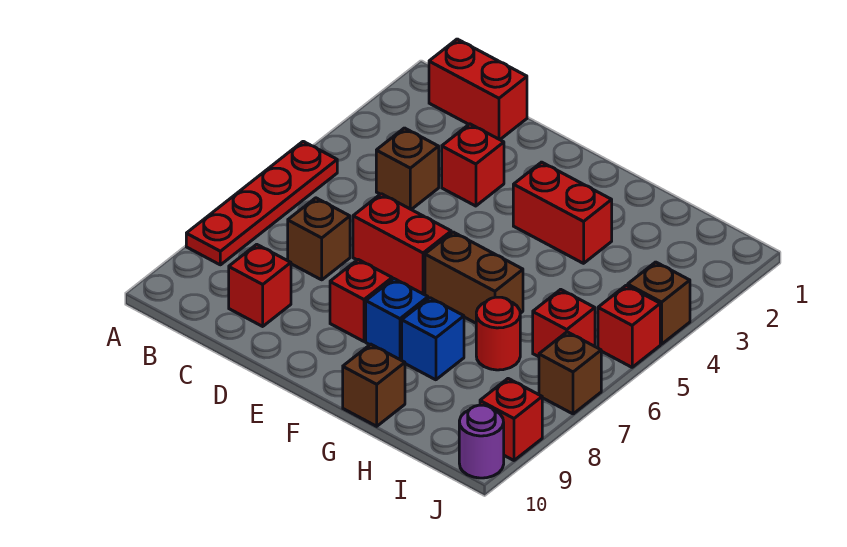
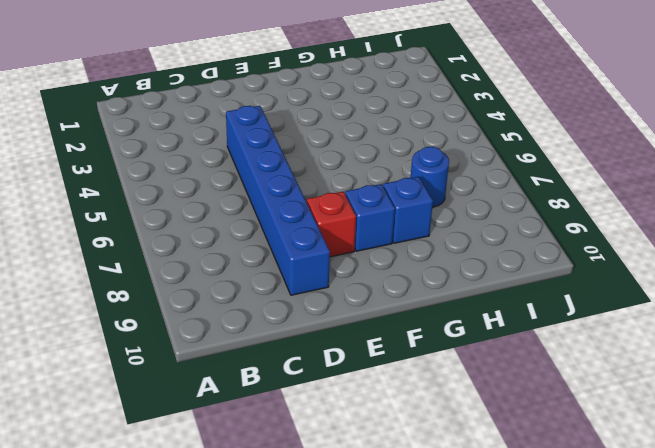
blue brick D4:D9 level 1 -> red brick D6:E6 level 1
blue round brick H7 level 1 -> red round brick H7 level 1
none -> red plate A5:A8 level 1
none -> red brick B1:C1 level 1
none -> brown brick C4 level 1

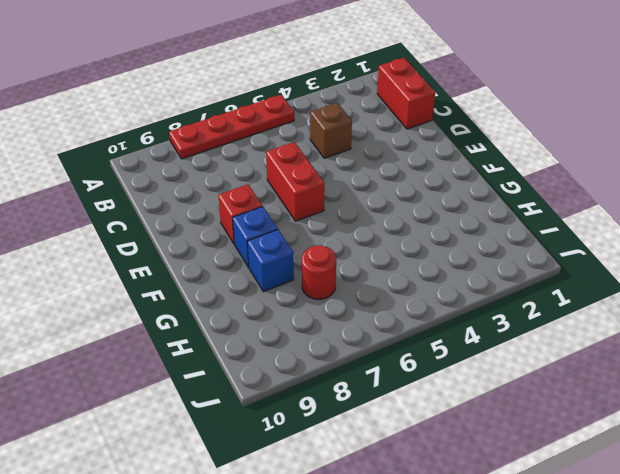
none -> brown brick C7 level 1
none -> red brick C9 level 1
none -> red brick D3 level 1

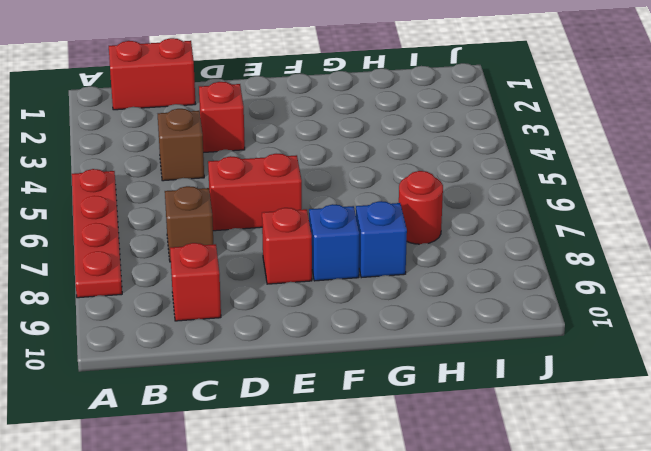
none -> red brick F3:G3 level 1
none -> brown brick F6:G6 level 1
none -> brown brick G10 level 1

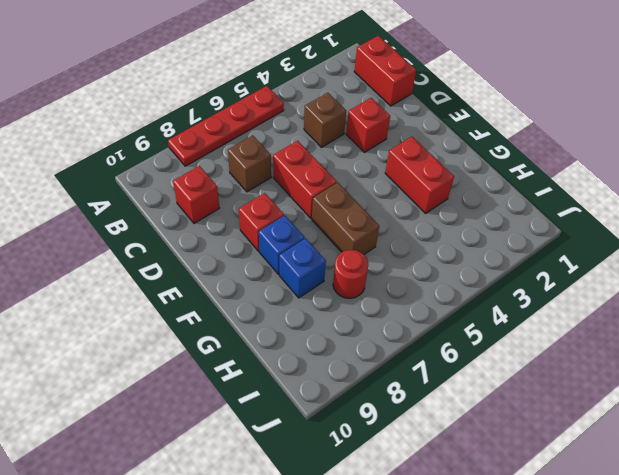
none -> brown brick G10 level 1
none -> red brick I6 level 1
none -> brown brick J4 level 1

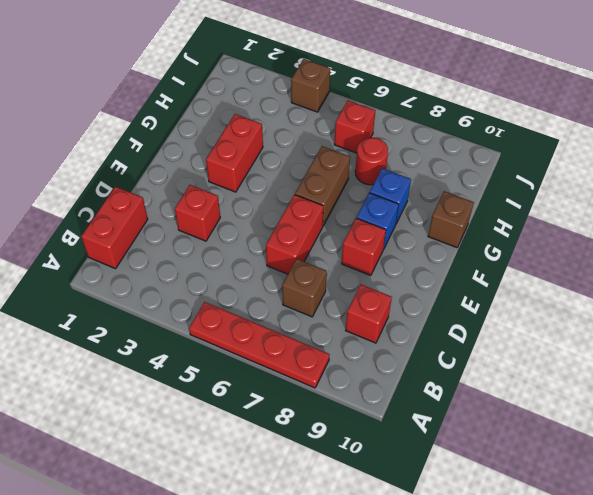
none -> brown brick C4 level 1
none -> red brick J5 level 1
none -> brown brick J7 level 1

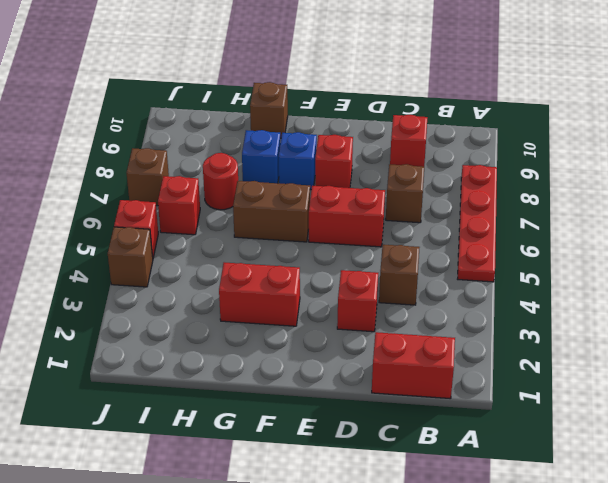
none -> red brick J9 level 1
none -> purple round brick J10 level 1

